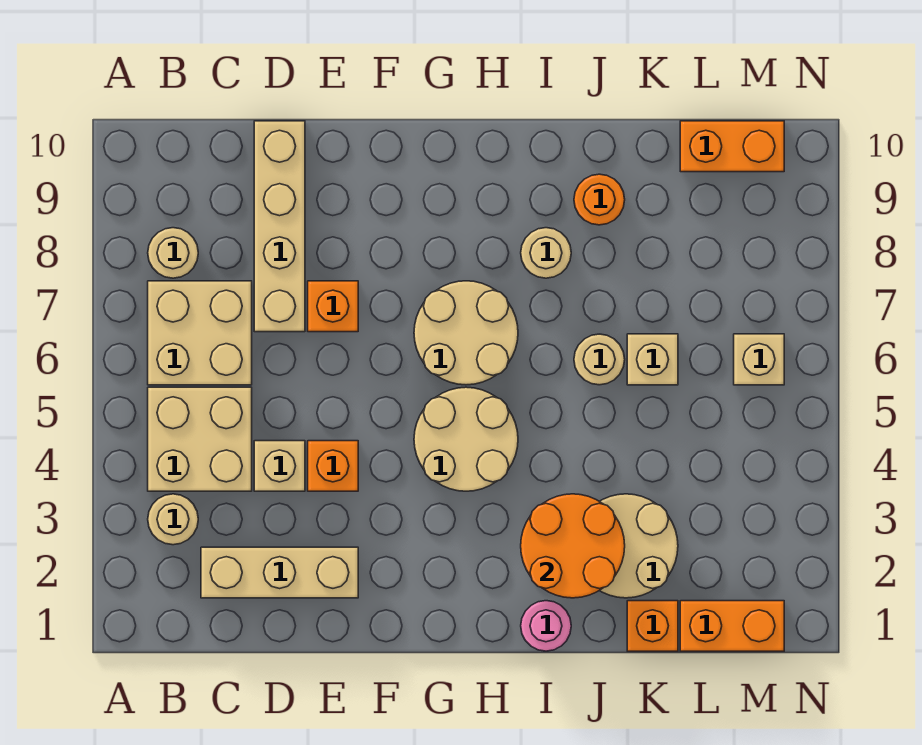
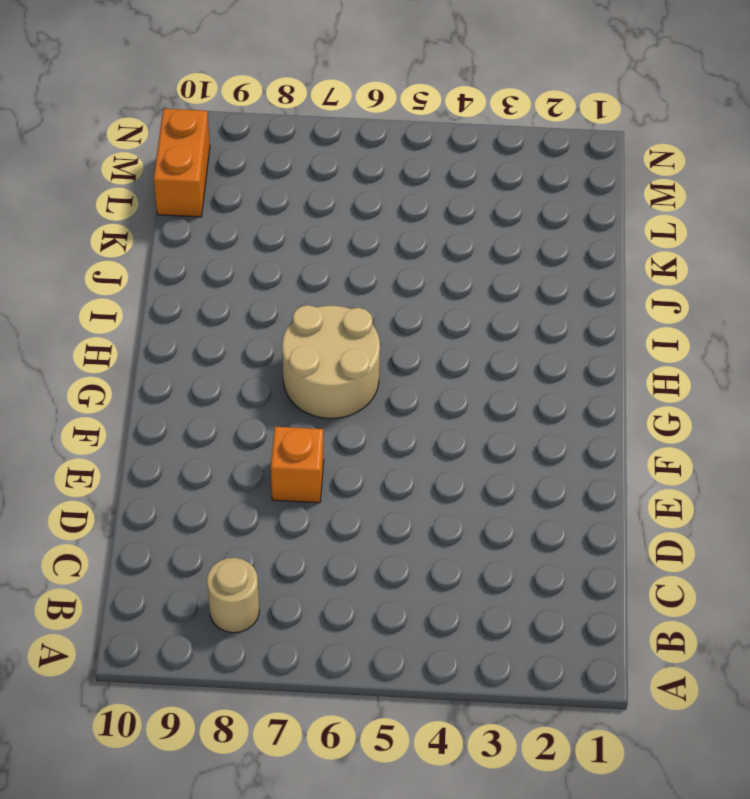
none -> tan round brick B3 level 1
none -> tan brick B4:C5 level 1
none -> tan brick B6:C7 level 1

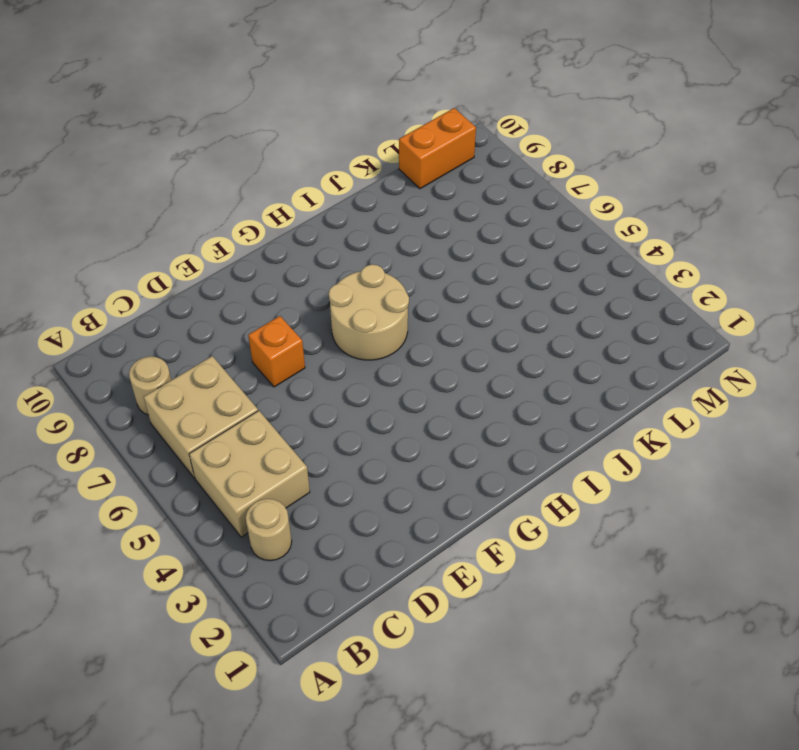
none -> tan brick C2:E2 level 1
none -> tan brick D4 level 1
none -> tan brick D7:D10 level 1

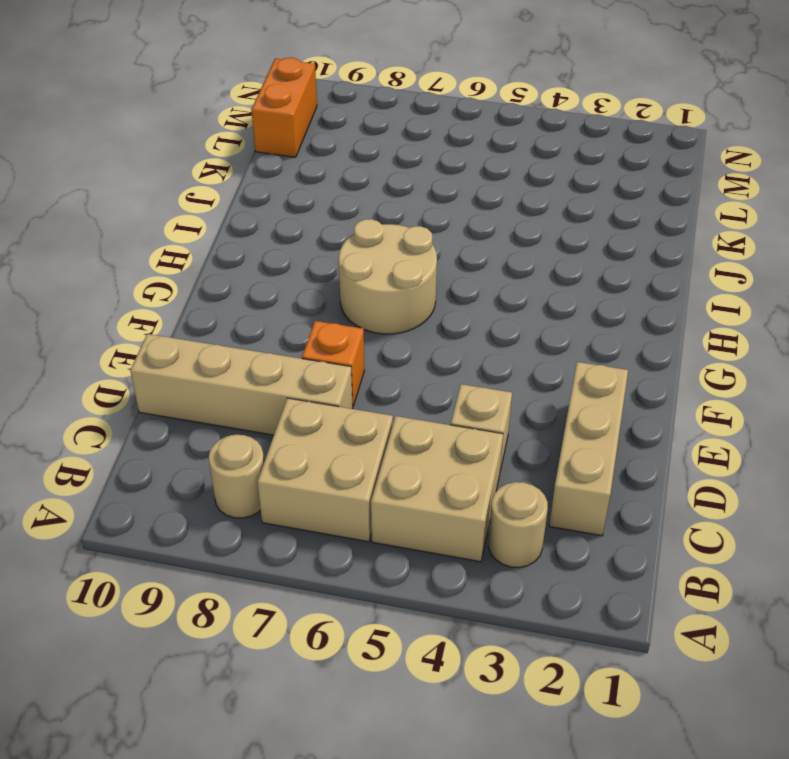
none -> orange brick E4 level 1
none -> tan round brick G4:H5 level 1
none -> pink round brick I1 level 1

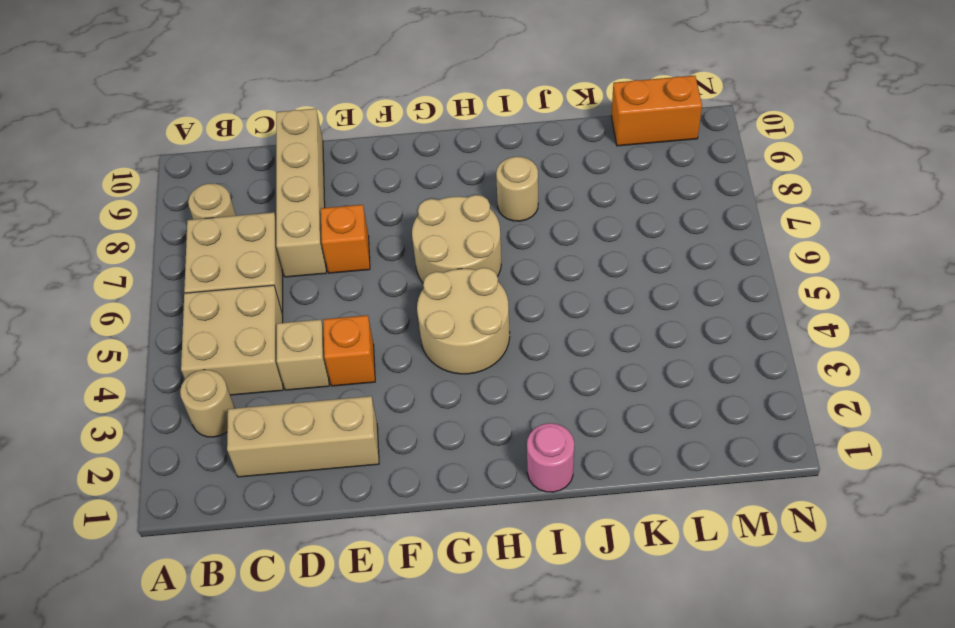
none -> tan round brick J2:K3 level 1
none -> tan round brick J6 level 1
none -> orange round brick J9 level 1

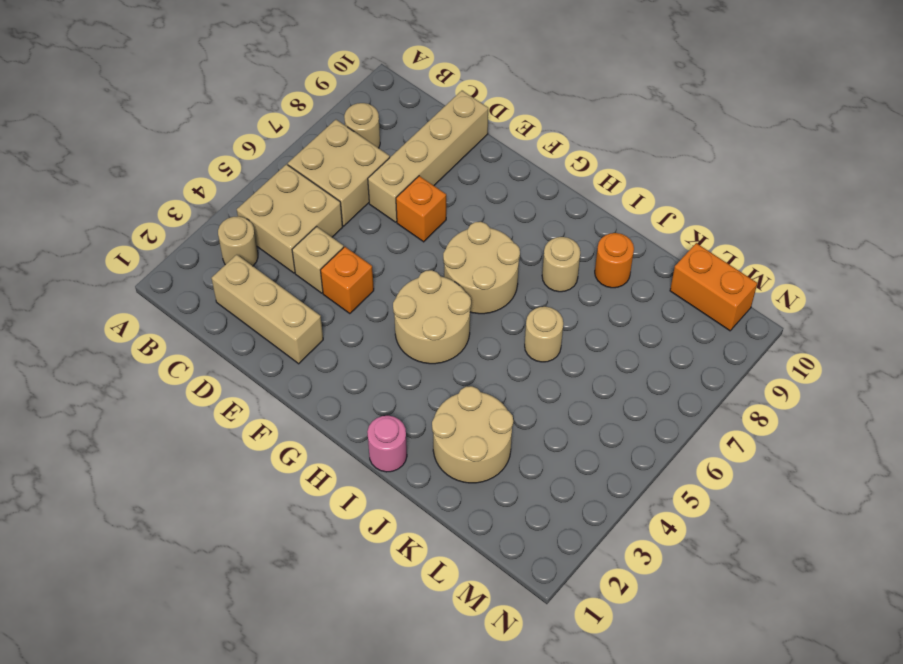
none -> orange brick K1 level 1
none -> tan brick K6 level 1
none -> orange brick L1:M1 level 1

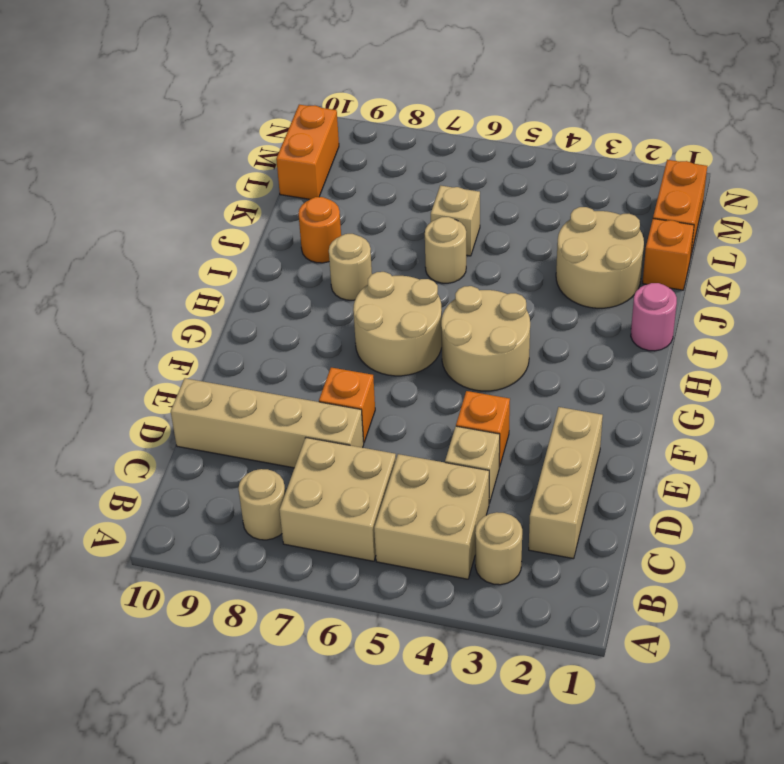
none -> tan brick M6 level 1
none -> orange round brick I2:J3 level 2

